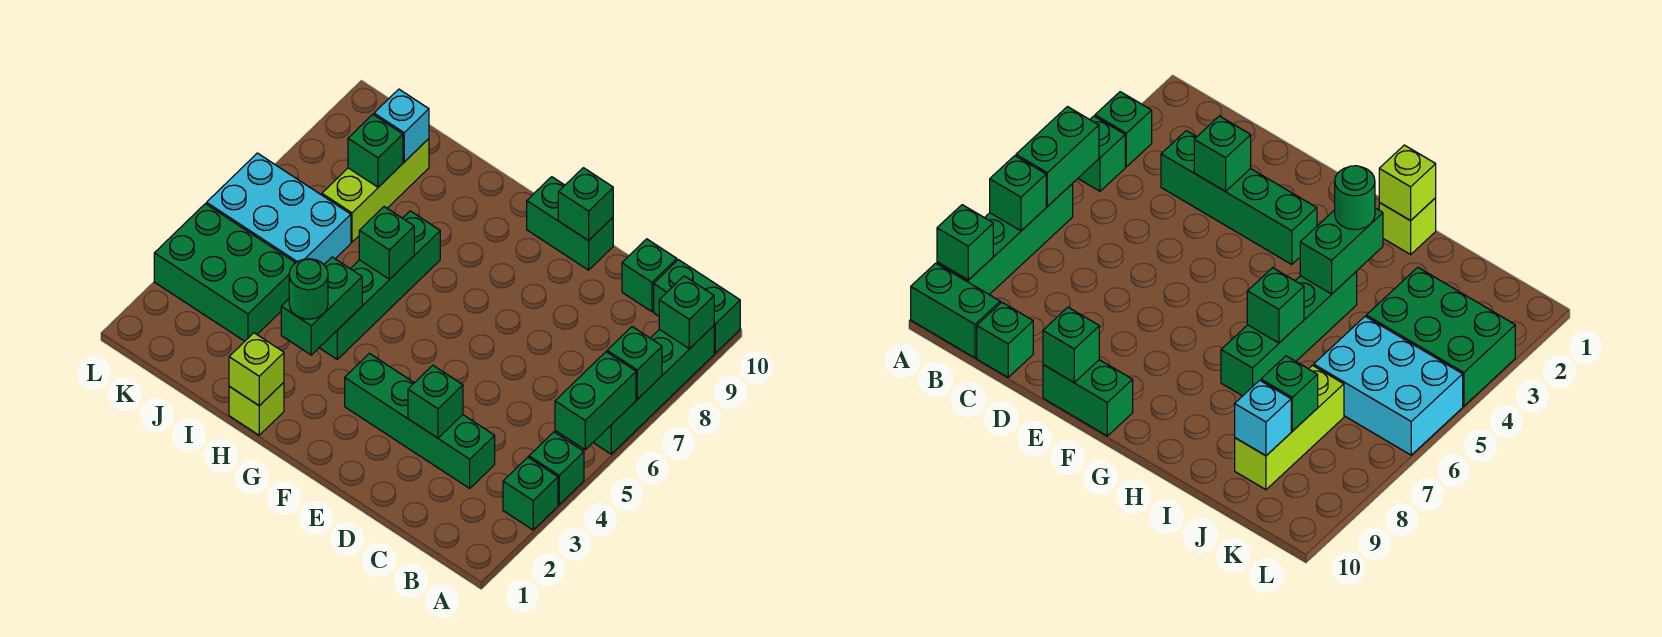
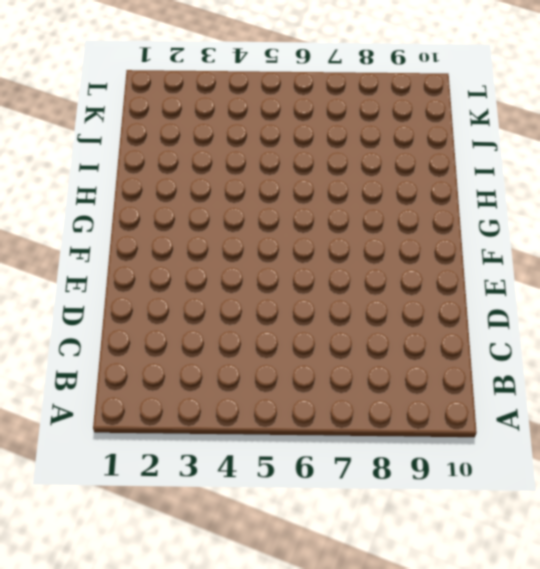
none -> green brick A3 level 1
none -> green brick A4 level 1
none -> green brick A6:A9 level 1

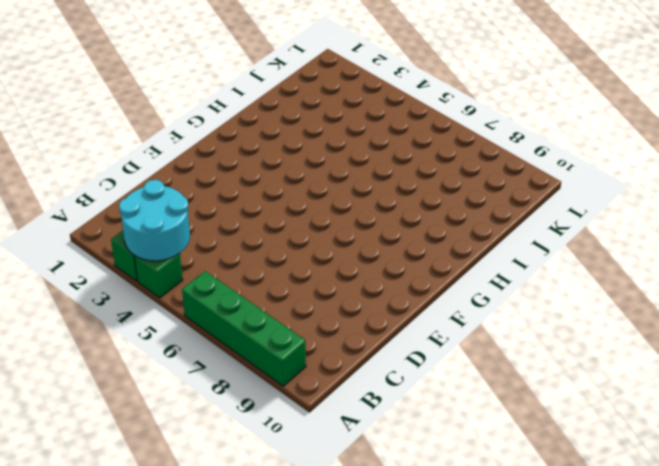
cyan round brick A3:B4 level 2 -> none
none -> green brick A10:B10 level 1
none -> green brick C3:F3 level 1
none -> green brick C10 level 1

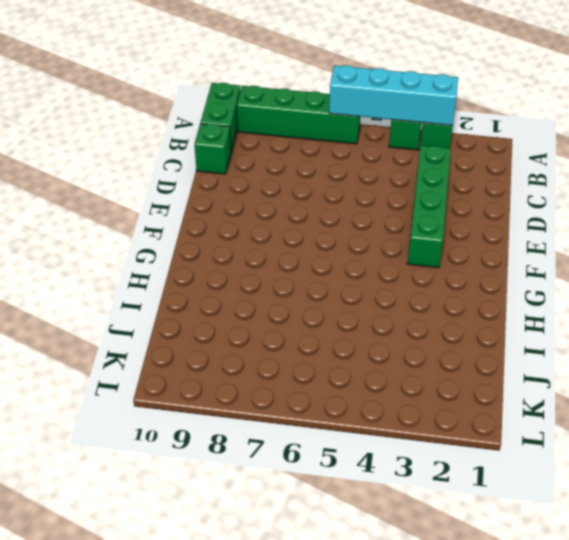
cyan brick A3:A6 level 2 -> green brick A5:A6 level 2
none -> green brick E10:F10 level 1
none -> lime brick H1 level 1
none -> green brick H4:H7 level 1

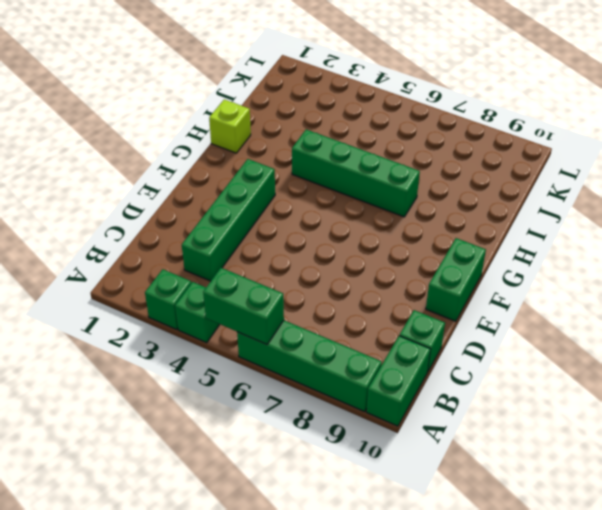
none -> green brick J3:L4 level 1
none -> cyan brick J5:L6 level 1
none -> lime brick J7:J9 level 1

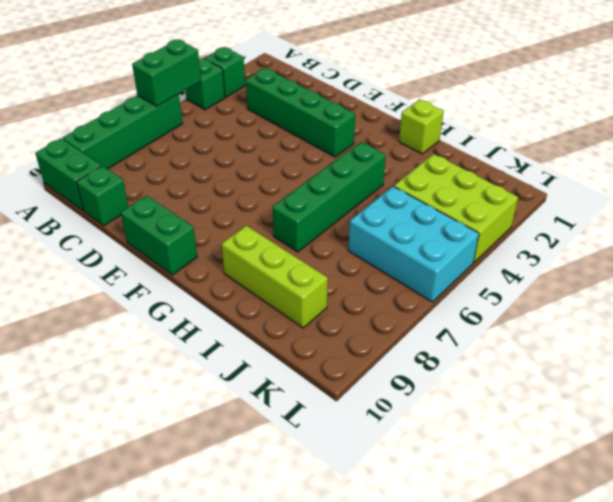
lime brick H9:J9 level 1 -> lime brick J7:J9 level 1
lime brick J3:L4 level 1 -> green brick J3:L4 level 1
none -> green brick A7 level 2
none -> green brick A9 level 2
none -> green brick D3 level 2

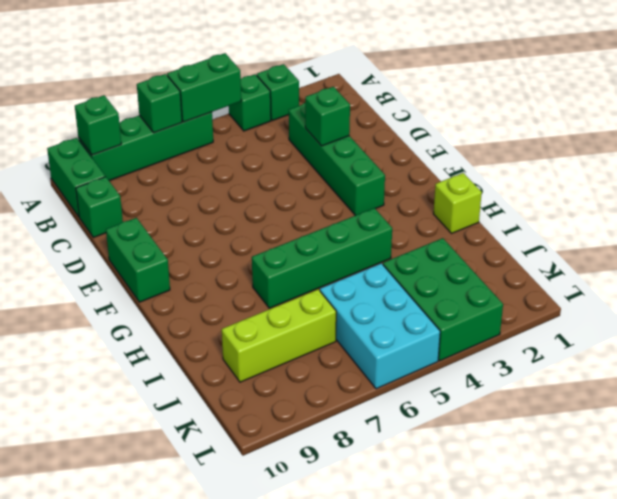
none -> green brick E10 level 2
none -> lime brick H1 level 2
none -> green brick H3:H4 level 2

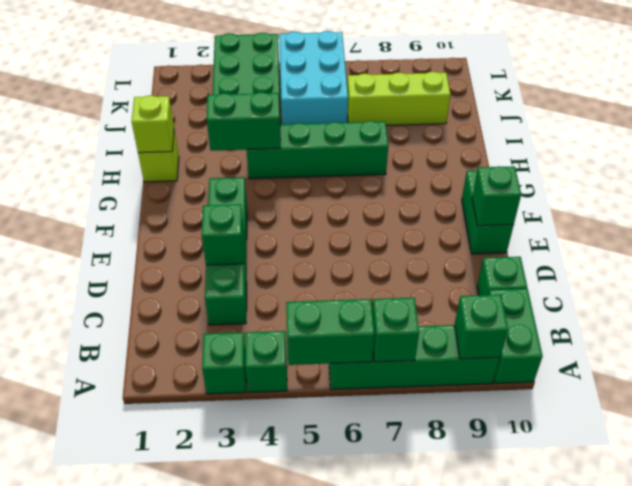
none -> green brick H6 level 2
none -> green brick J8 level 2
none -> cyan brick J9 level 2

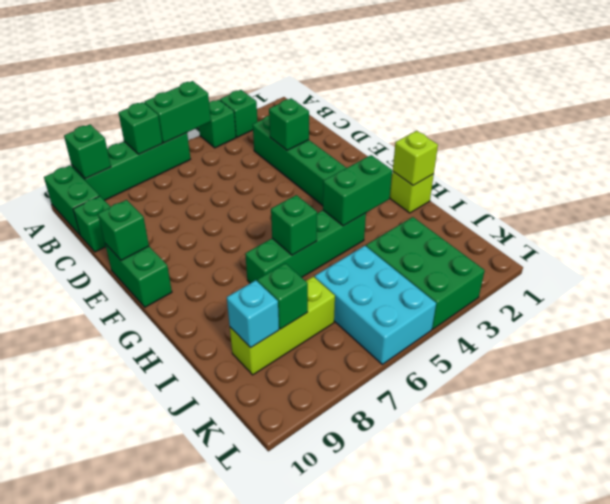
none -> green round brick H3 level 3

